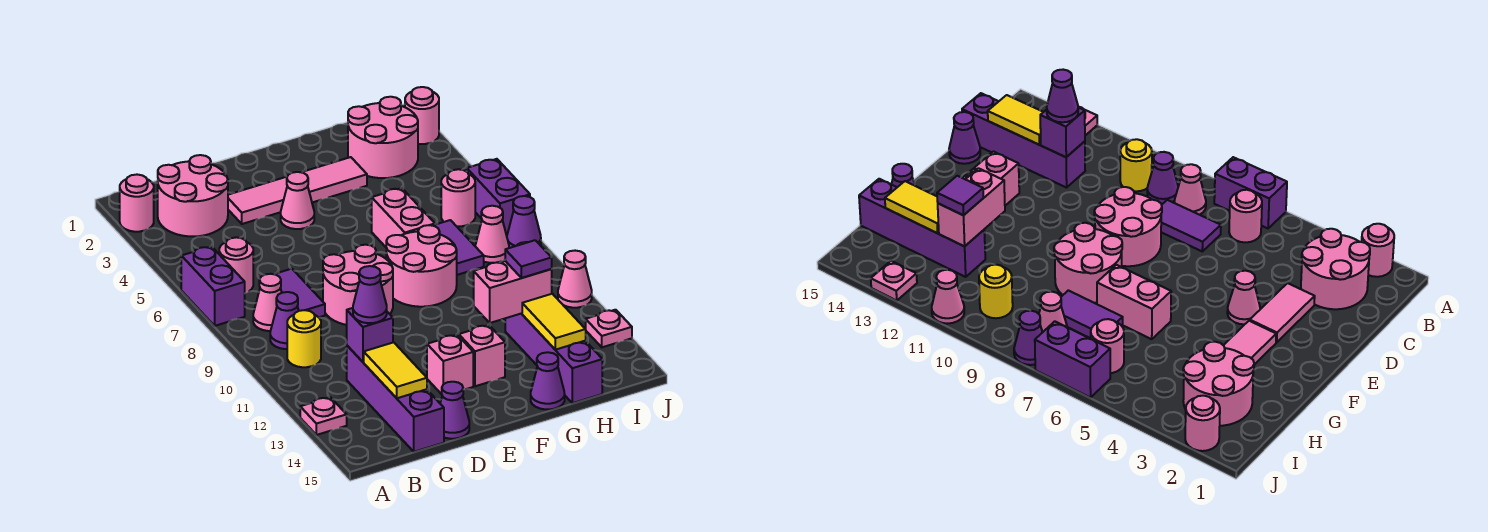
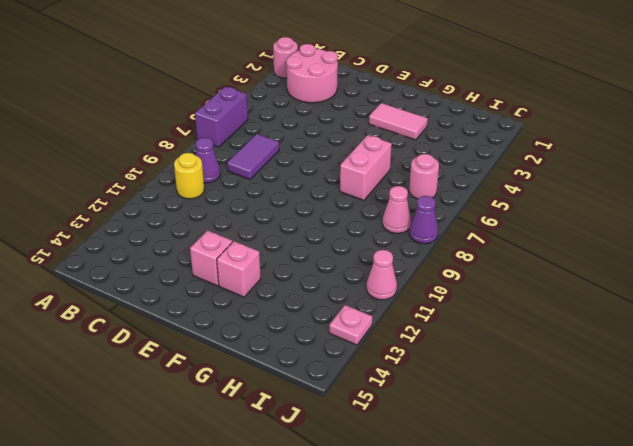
none -> pink plate A13 level 1
none -> pink round brick B6 level 1
none -> pink cone B8 level 1
none -> purple brick C12:C15 level 1

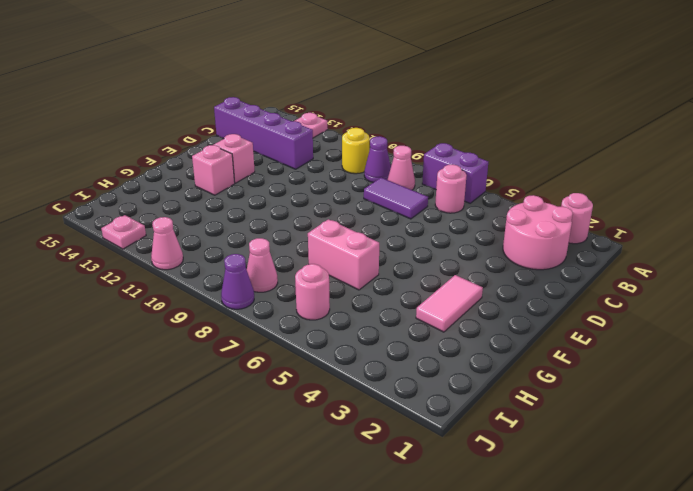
none -> pink tile D3:E3 level 1
none -> pink round brick D8:E9 level 1
none -> purple cone D15 level 1
none -> pink cone E4 level 1

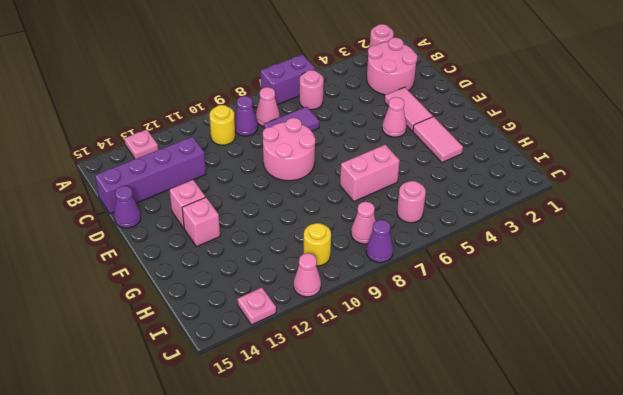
none -> pink round brick F8:G9 level 1
none -> purple cone G15 level 1
none -> pink round brick H2:I3 level 1
none -> purple tile H7:H8 level 1

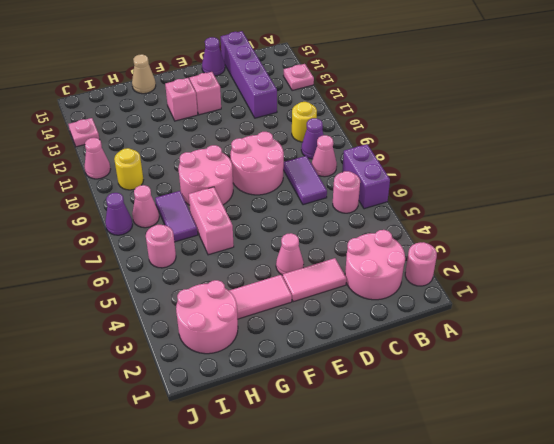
tan cone G15 level 1 -> purple cone G15 level 1
none -> purple brick H12:H15 level 1
none -> pink round brick J2 level 1
none -> purple brick J6:J7 level 1
none -> purple brick C12 level 2

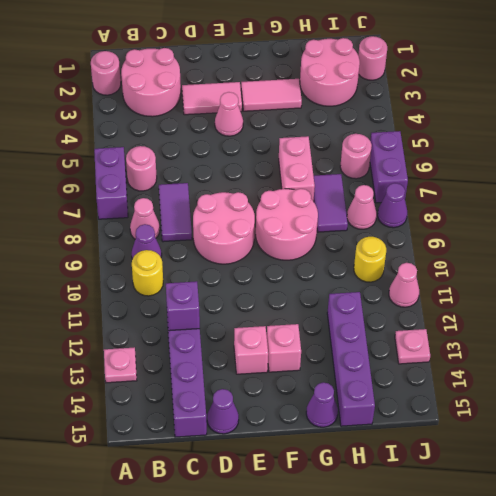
none -> yellow tile C13:C14 level 2
none -> pink brick G12:H12 level 2
none -> yellow tile H13:H14 level 2
none -> purple cone C12 level 3

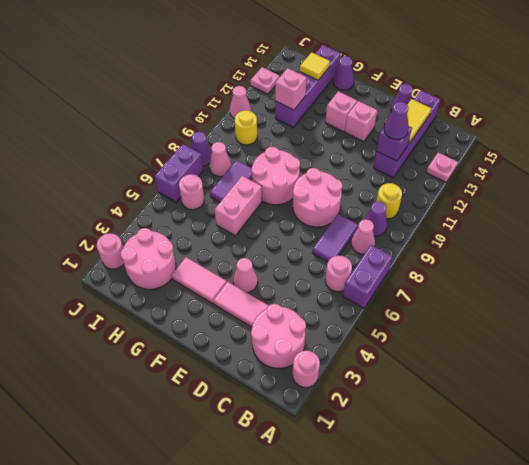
pink brick H12 level 2 -> pink brick G12:H12 level 2
yellow tile H14 level 2 -> yellow tile H13:H14 level 2
none -> purple tile H12 level 3

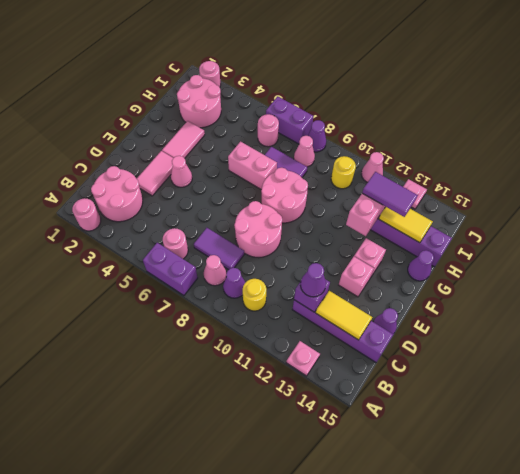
purple tile H12:H13 level 3 -> purple tile H12 level 3

